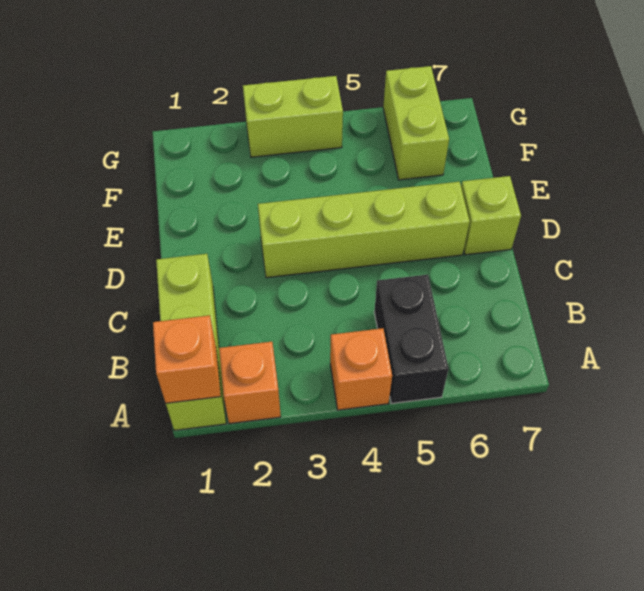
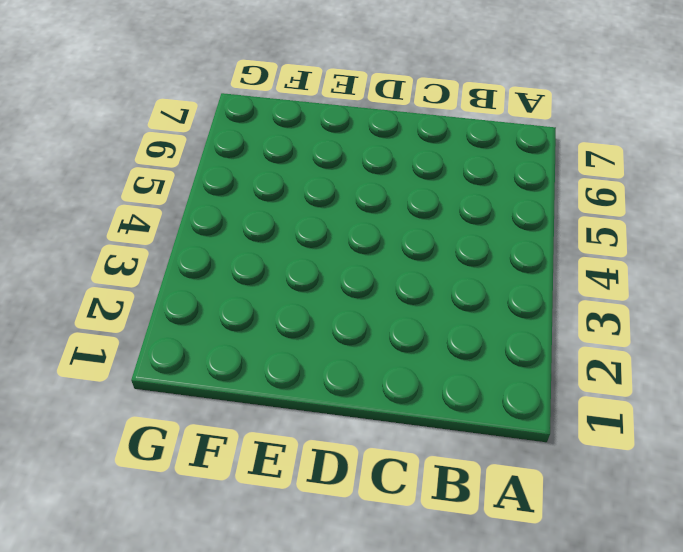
none -> lime brick A1:C1 level 1
none -> orange brick A2 level 1

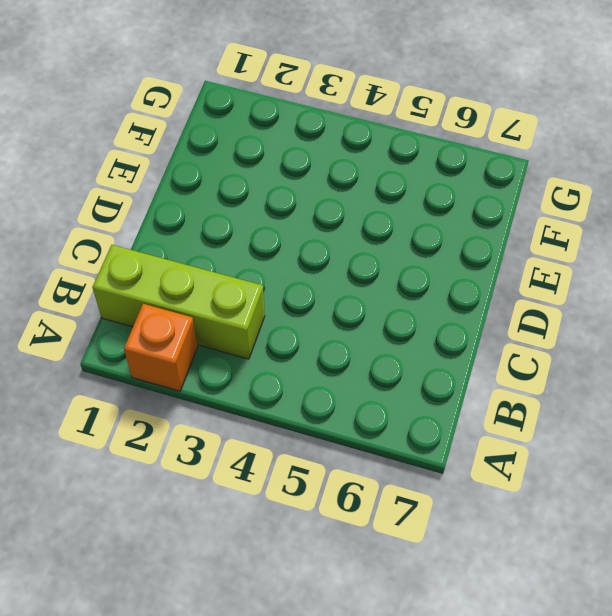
lime brick B1:B3 level 1 -> lime brick A1:C1 level 1
none -> orange brick A4 level 1
none -> black brick A5:B5 level 1

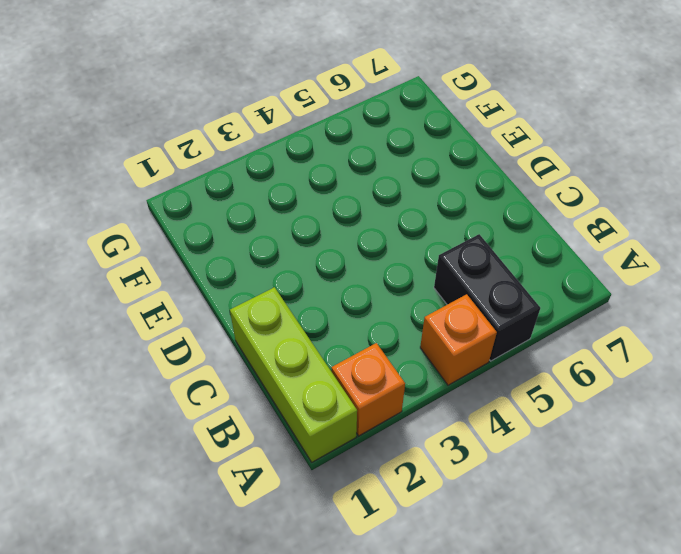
none -> lime brick D3:D6 level 1
none -> lime brick D7 level 1

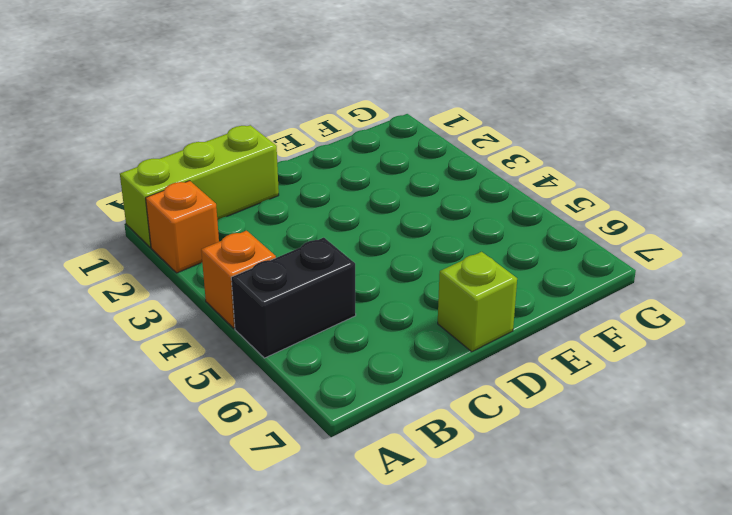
none -> lime brick D3:D6 level 1
none -> lime brick F6:G6 level 1

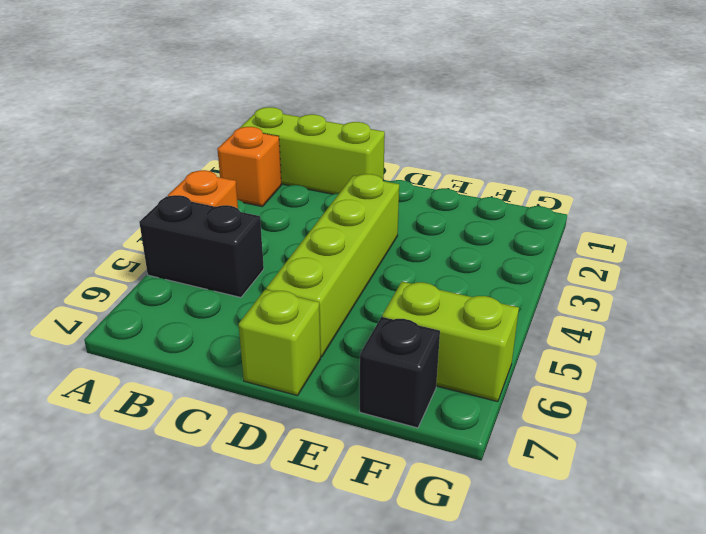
black brick F7 level 1 -> none
none -> lime brick G3:G4 level 1
none -> orange brick A1 level 2

